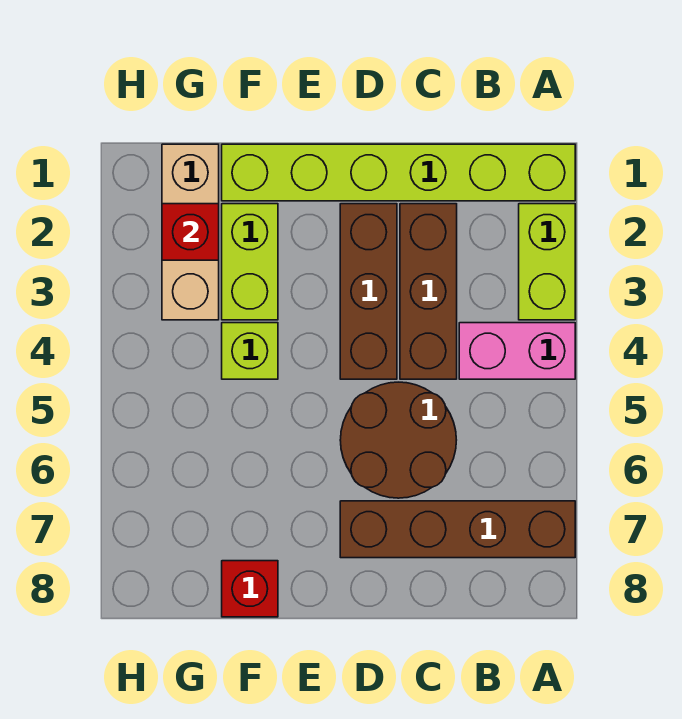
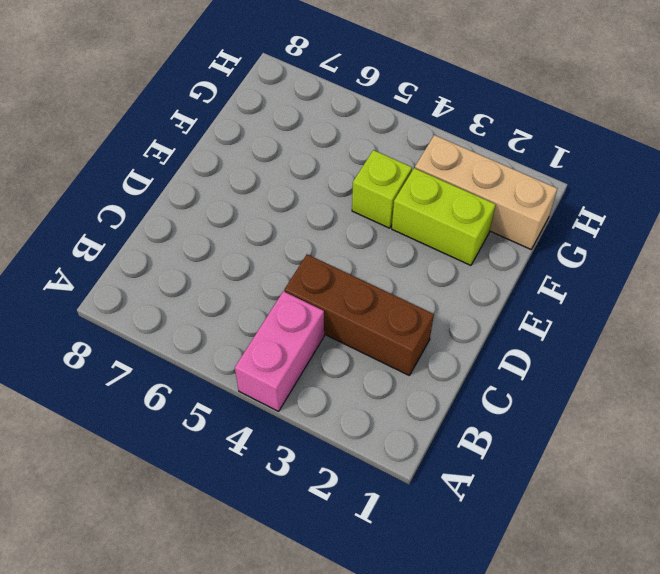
none -> lime brick A1:F1 level 1
none -> lime brick A2:A3 level 1
none -> brown brick A7:D7 level 1

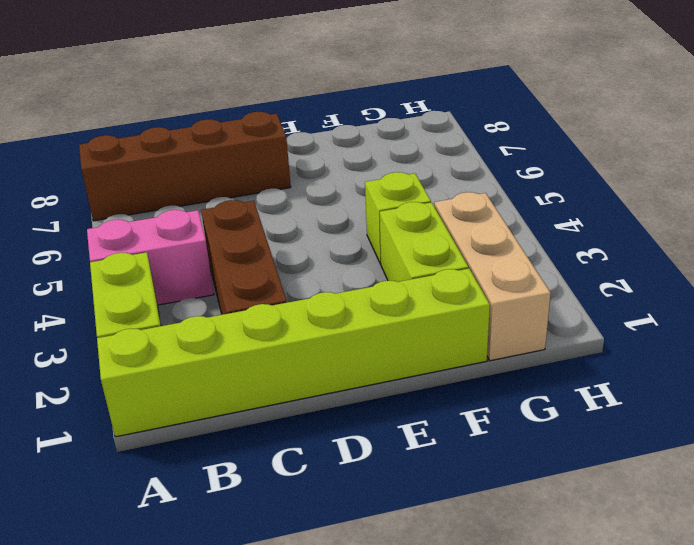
none -> brown round brick C5:D6 level 1
none -> brown brick D2:D4 level 1
none -> red brick F8 level 1

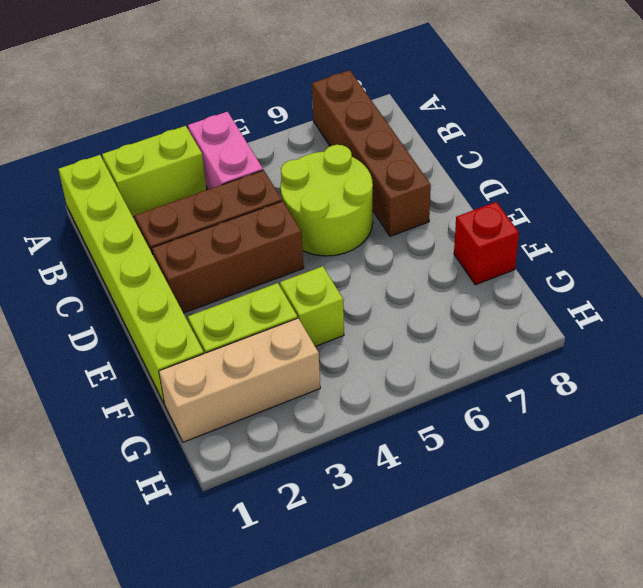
lime round brick C5:D6 level 1 -> brown round brick C5:D6 level 1
none -> red brick G2 level 2

